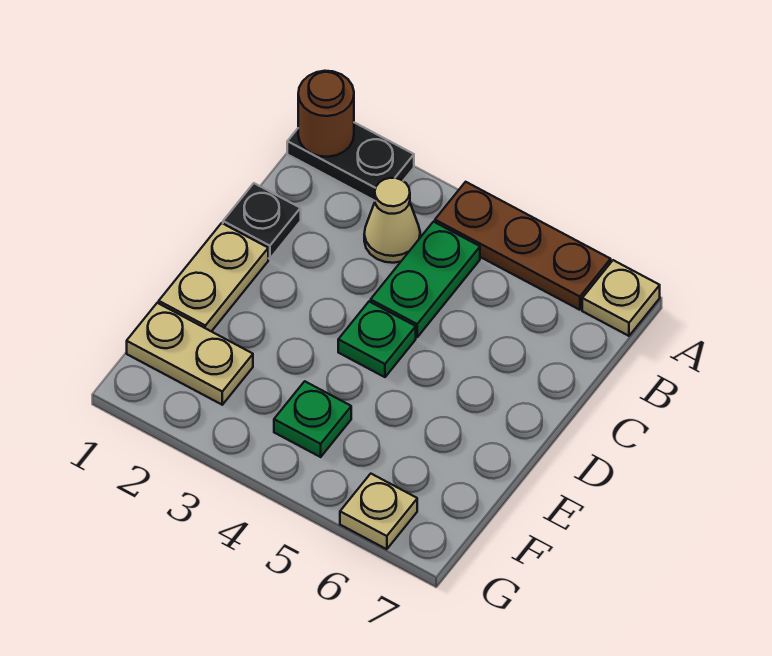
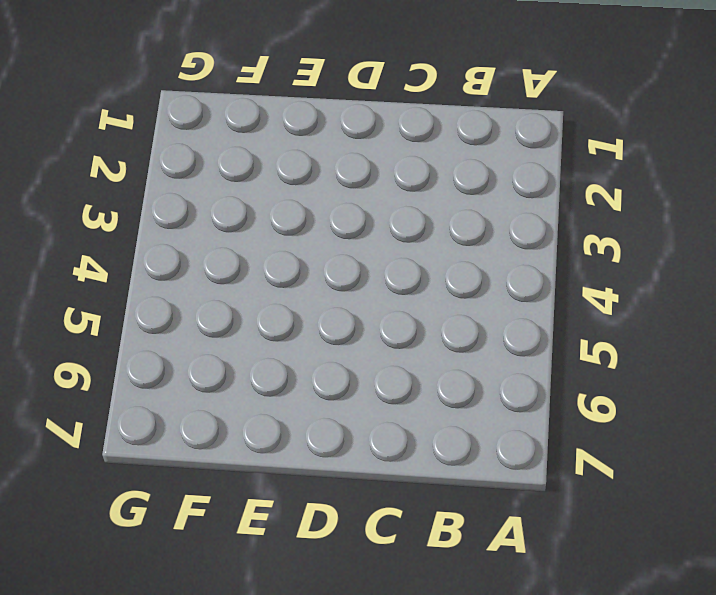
none -> black plate A1:A2 level 1
none -> brown plate A4:A6 level 1
none -> tan plate A7 level 1

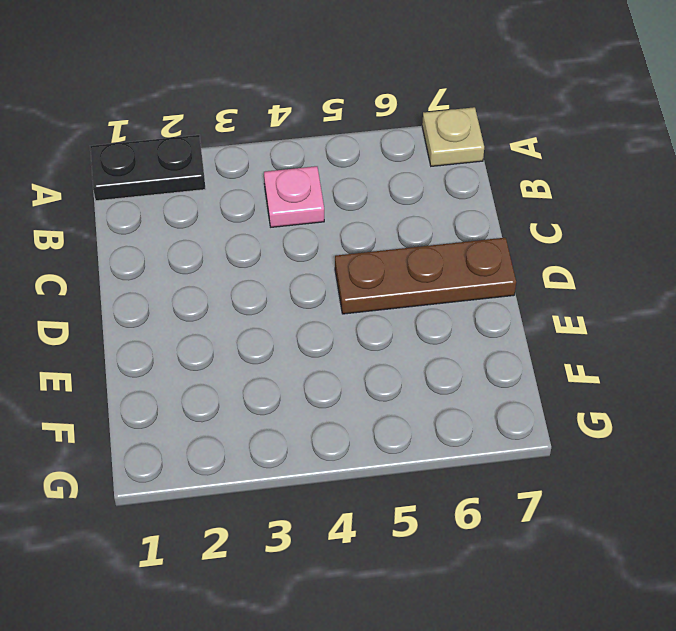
pink plate B4 level 1 -> green plate B4:C4 level 1
brown plate D5:D7 level 1 -> brown plate A4:A6 level 1
none -> tan cone B3 level 1
none -> black plate C1 level 1
none -> tan plate D1:E1 level 1

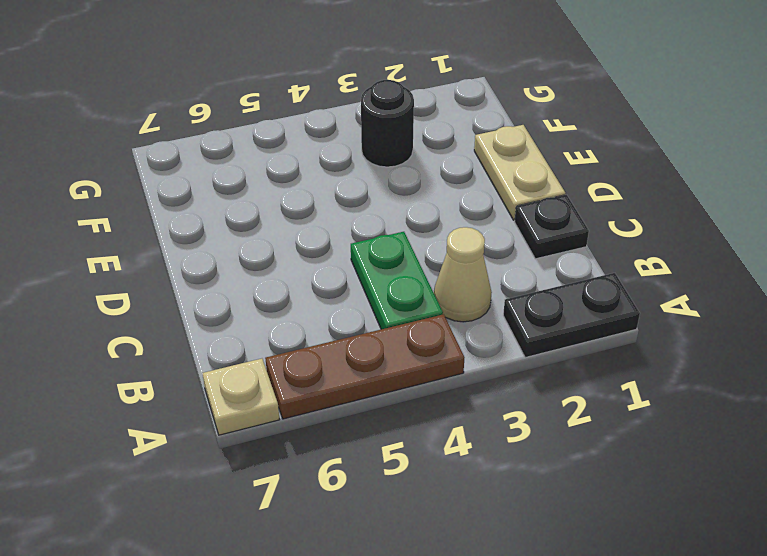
black round brick F3 level 1 -> none
none -> green plate D4 level 1
none -> tan plate F1:F2 level 1
none -> green plate F4 level 1

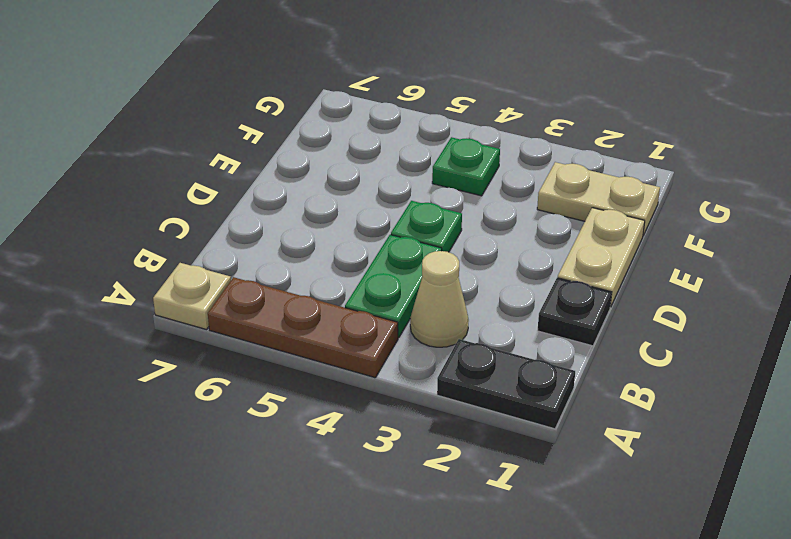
none -> tan plate G6 level 1
none -> brown round brick A1 level 2

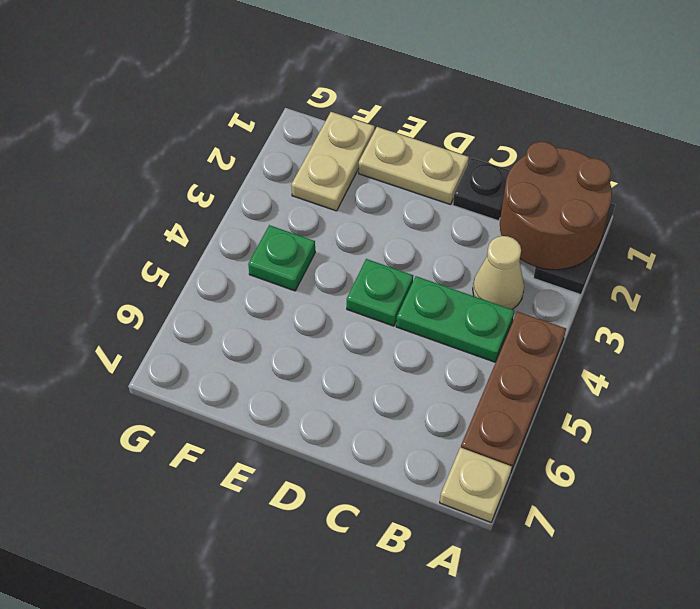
brown round brick A1:B2 level 2 -> brown round brick A1 level 2
none -> tan plate G6 level 1

